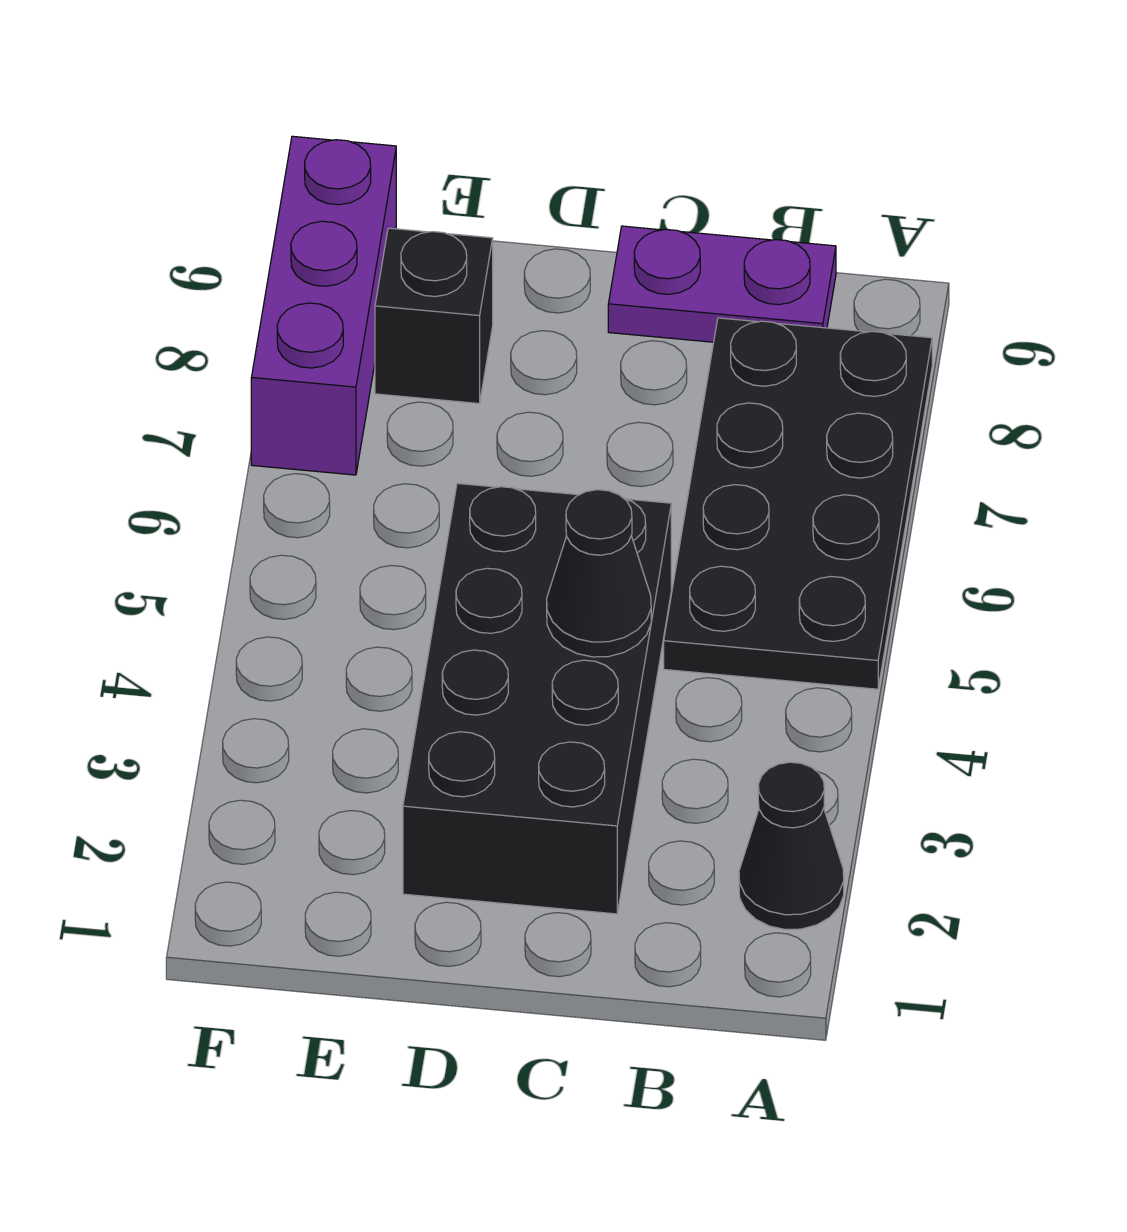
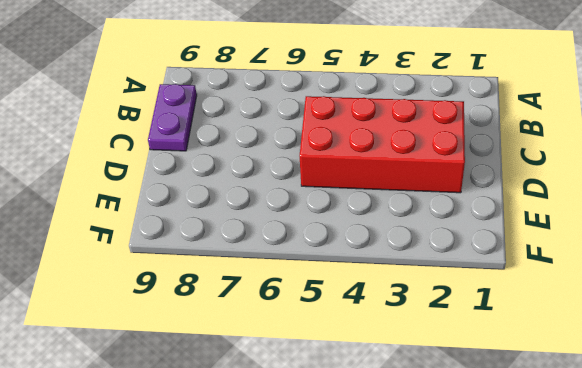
red brick C2:D5 level 1 -> black brick C2:D5 level 1
none -> black cone A2 level 1
none -> black plate A5:B8 level 1

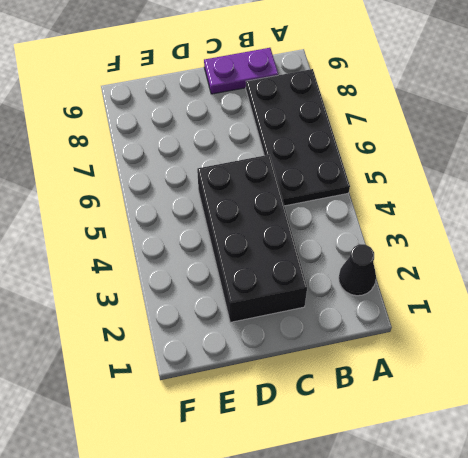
none -> black brick E8 level 1
none -> purple brick F7:F9 level 1

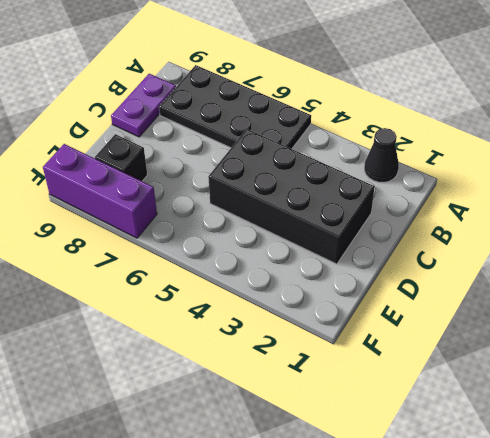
none -> black cone C4 level 2

